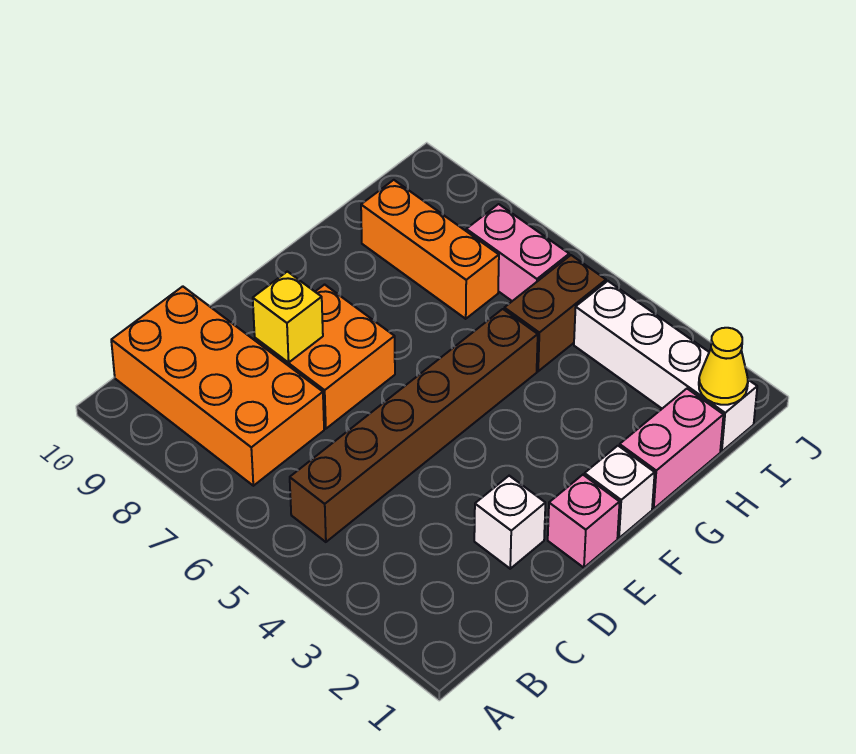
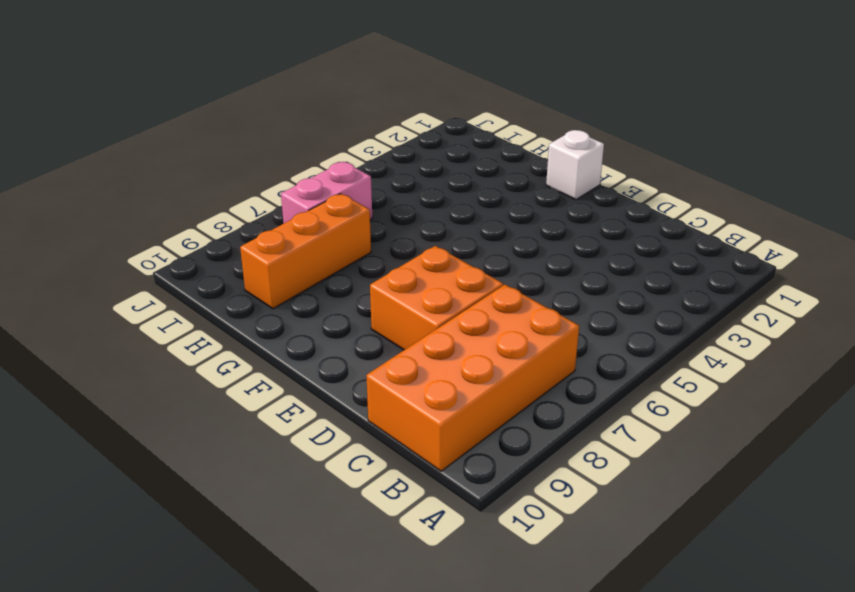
none -> brown brick B5:G5 level 1
none -> white brick D2 level 1
none -> pink brick E1 level 1

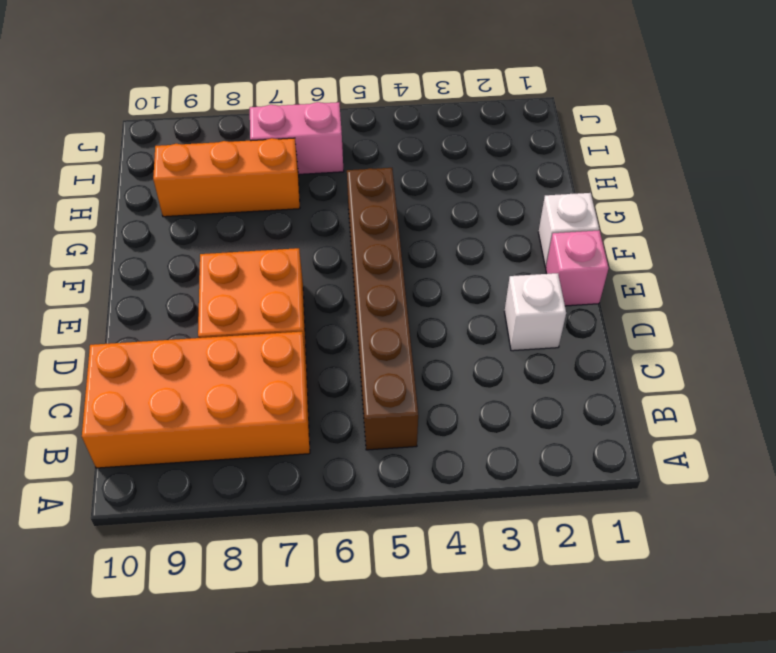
none -> pink brick G1:H1 level 1
none -> brown brick H5:I5 level 1
none -> white brick I1:I4 level 1

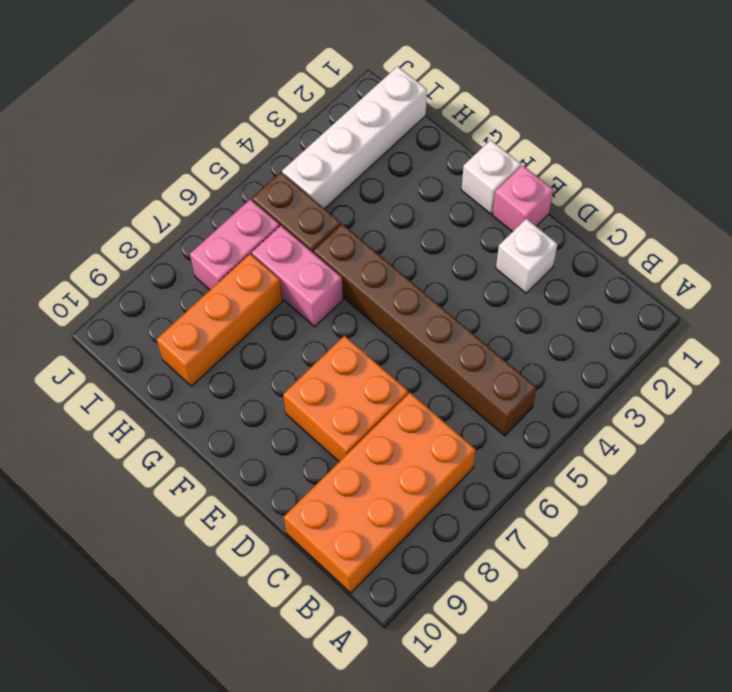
pink brick G6:H6 level 1 -> pink brick G1:H1 level 1
none -> yellow brick D8 level 2
none -> yellow cone I1 level 2

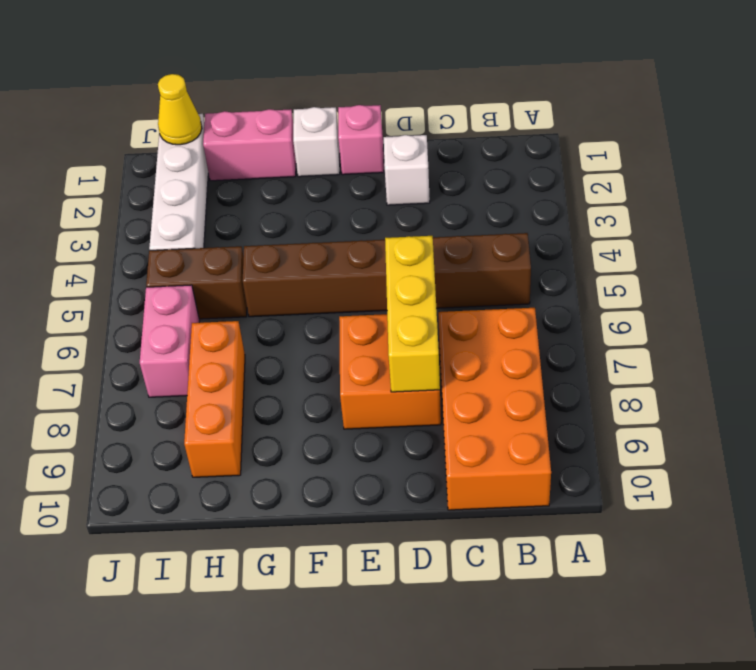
yellow brick D6:D8 level 2 -> yellow brick D8 level 2

